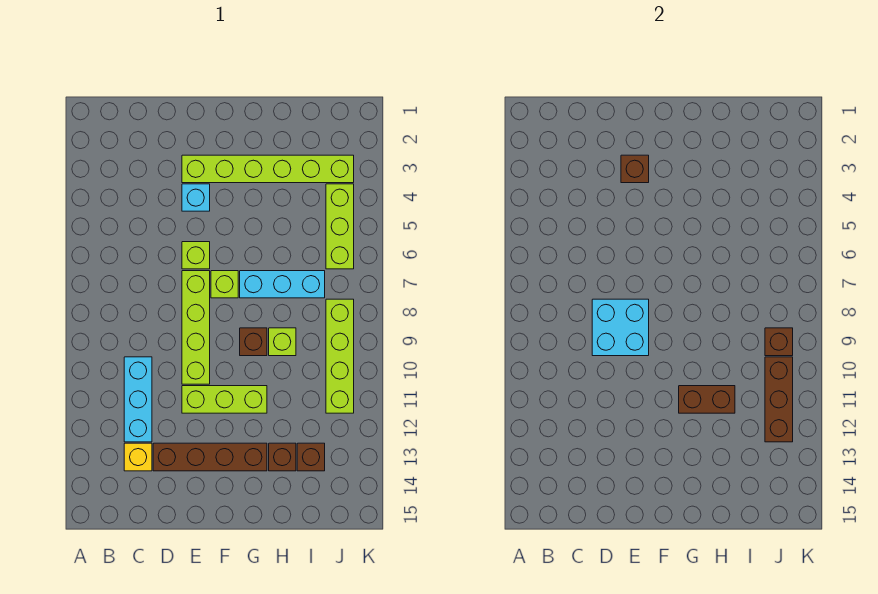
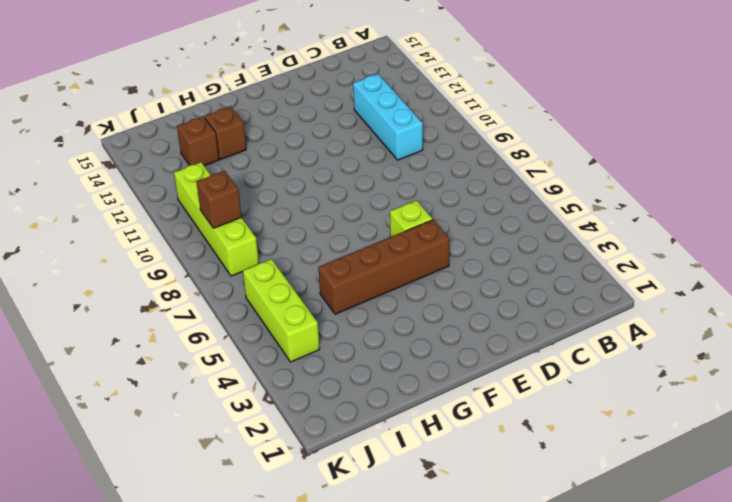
brown brick E5:H5 level 1 -> brown brick D13:G13 level 1
none -> yellow brick C13 level 1
none -> lime brick E3:J3 level 1
none -> cyan brick E4 level 1

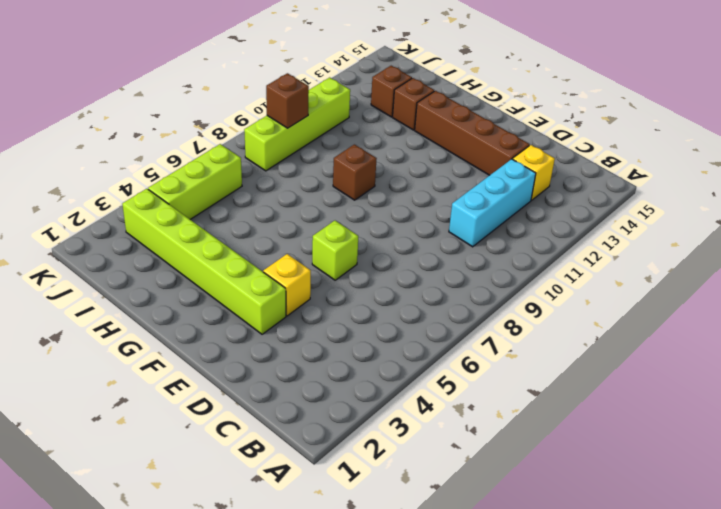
yellow brick E4 level 1 -> cyan brick E4 level 1
none -> lime brick E7:E10 level 1
none -> lime brick E11:G11 level 1
none -> lime brick F7 level 1

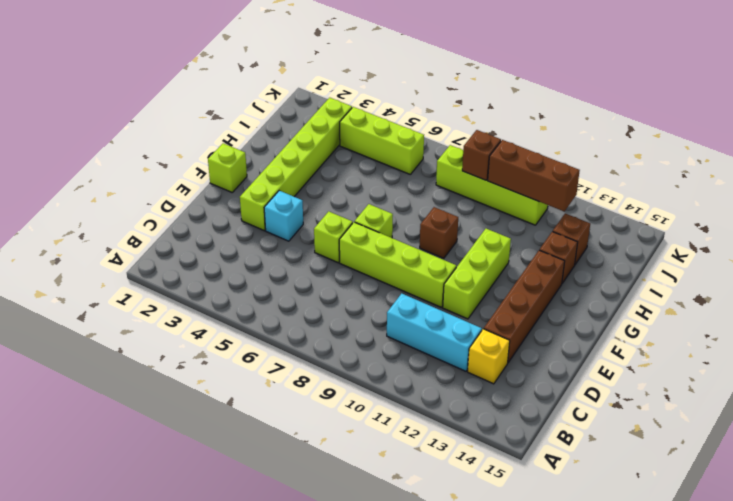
lime brick F1 level 1 -> lime brick H9 level 1
none -> cyan brick G7:I7 level 1
none -> cyan brick D8:E9 level 2
none -> brown brick E3 level 2

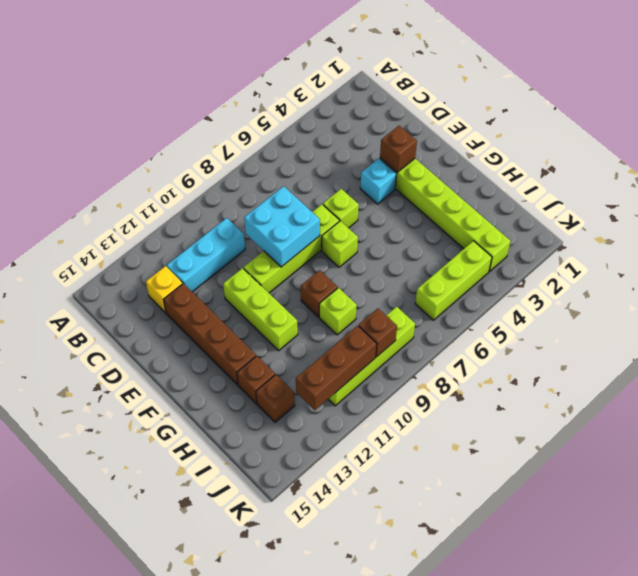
none -> cyan brick G7:I7 level 1
none -> brown brick G11:H11 level 2

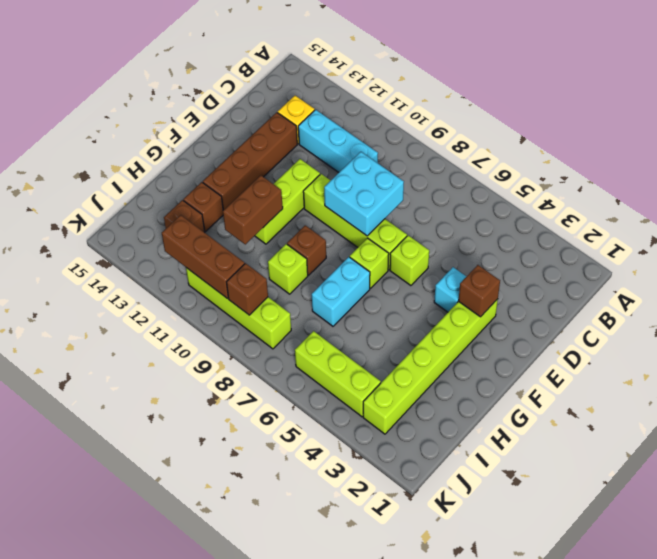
cyan brick G7:H7 level 1 -> cyan brick G7:I7 level 1

